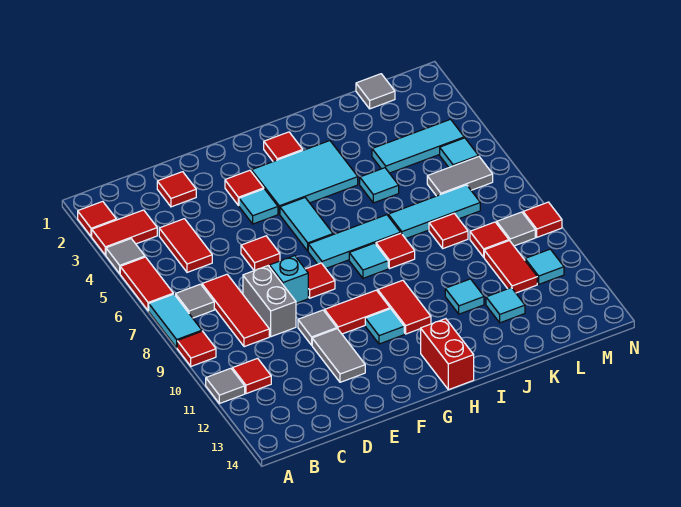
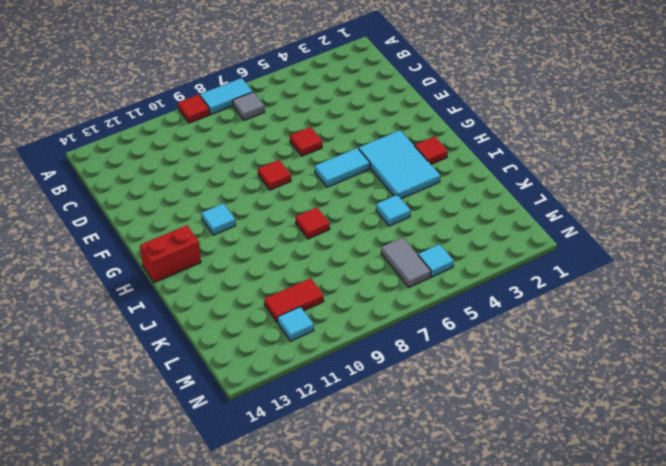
none -> red tile A2 level 1
none -> red tile A3:B3 level 1
none -> grey tile A4 level 1
none -> red tile A5:A6 level 1

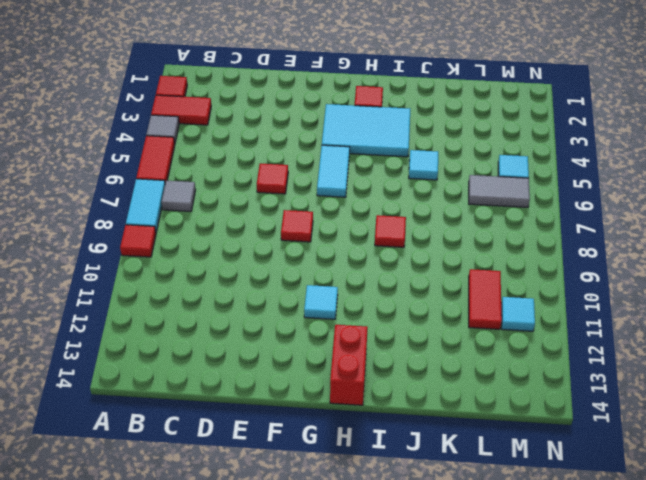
none -> grey tile A11 level 1
none -> red tile B11 level 1
none -> red tile C4:C5 level 1
none -> red tile C7:C9 level 1

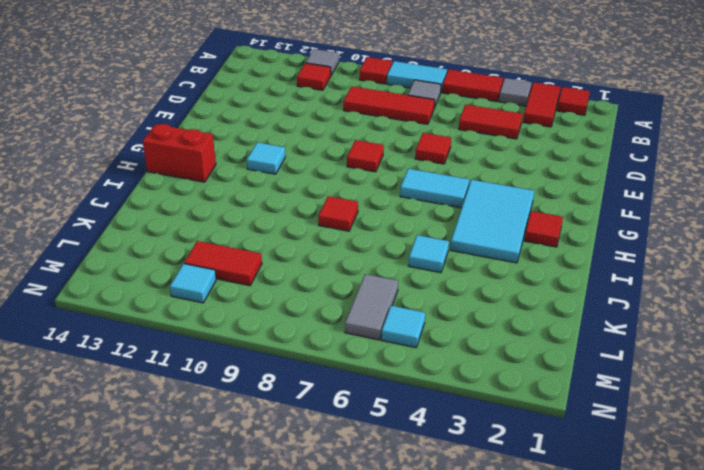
none -> red tile D2 level 1
none -> grey brick D8:D9 level 1
none -> cyan brick E8 level 1
none -> grey tile E10 level 1

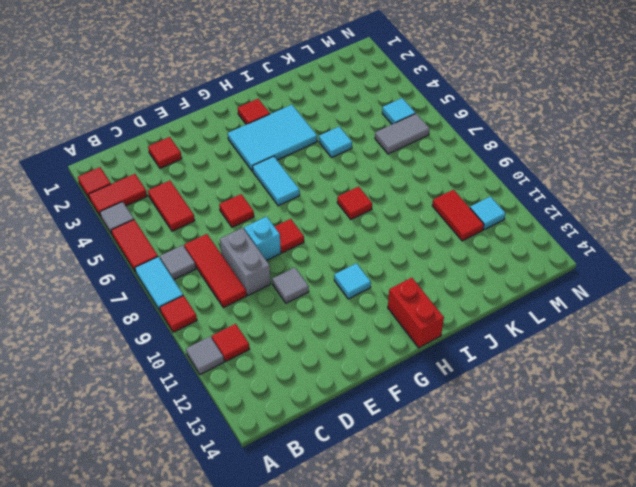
none -> grey tile E11:E12 level 1
none -> red tile F3 level 1
none -> cyan tile F4 level 1
none -> red tile F10:G10 level 1

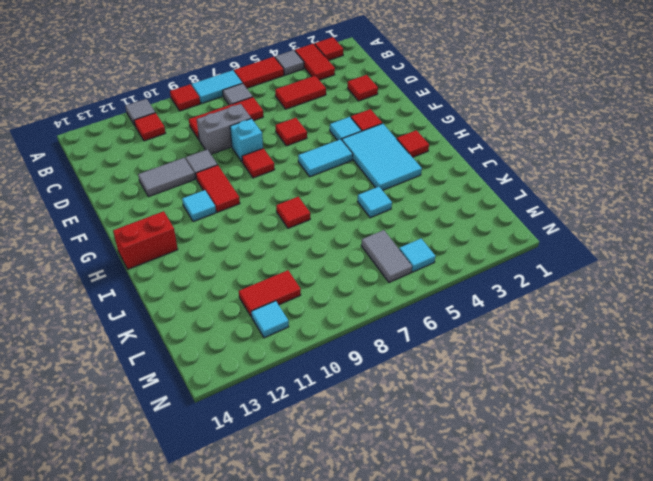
none -> cyan tile G7:I7 level 1
none -> cyan tile H8 level 1
none -> red tile H10:H11 level 1
none -> cyan tile J7:L7 level 1

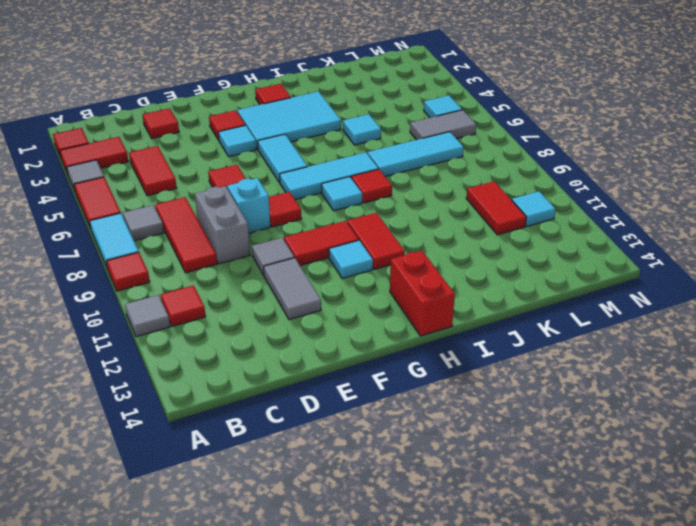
none -> cyan tile J11 level 1
none -> cyan tile K4:M4 level 1
none -> red tile K8 level 1
none -> cyan tile K12 level 1

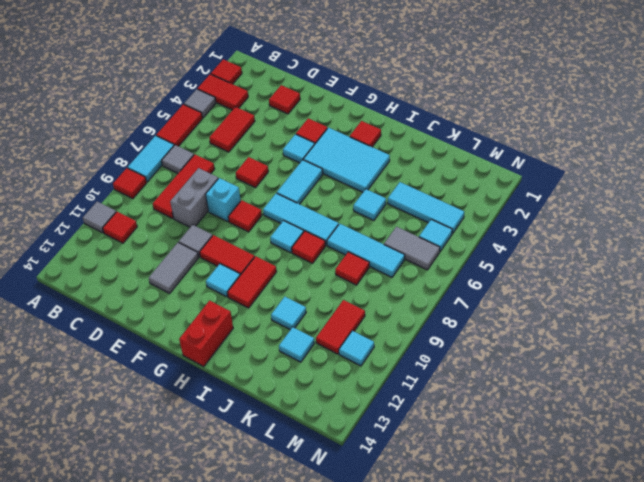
none -> grey tile L1 level 1
none -> red tile L9 level 1
none -> grey tile M9 level 1
none -> red tile N9 level 1

